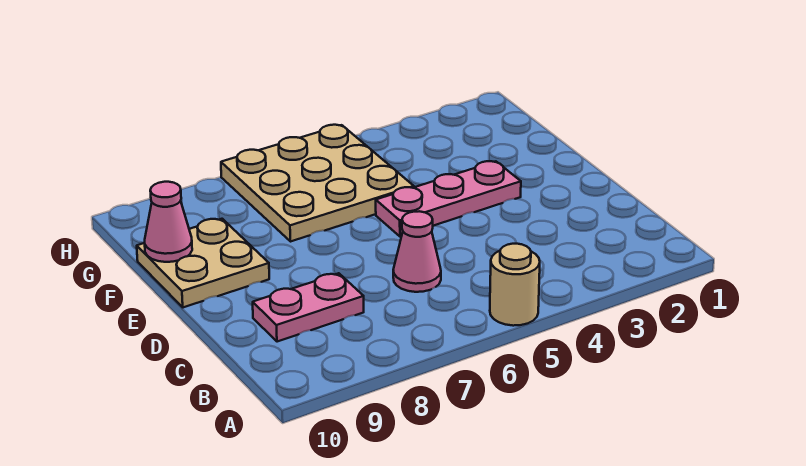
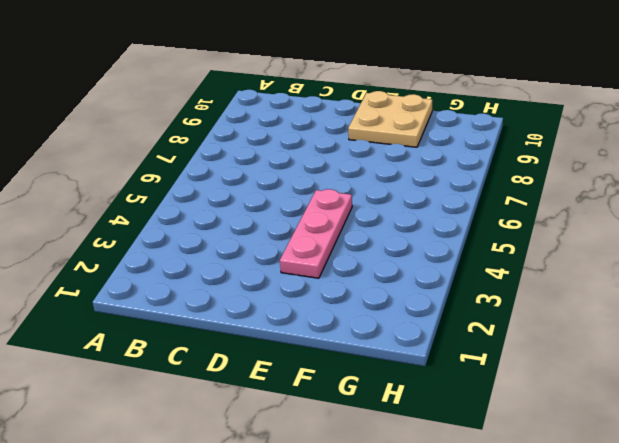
none -> tan round brick A5 level 1
none -> pink cone C6 level 1

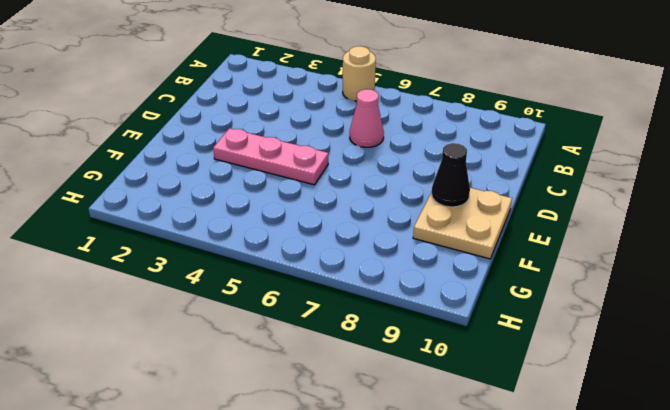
black cone E9 level 2 -> none
none -> pink plate C8:C9 level 1
none -> tan plate F5:H7 level 1

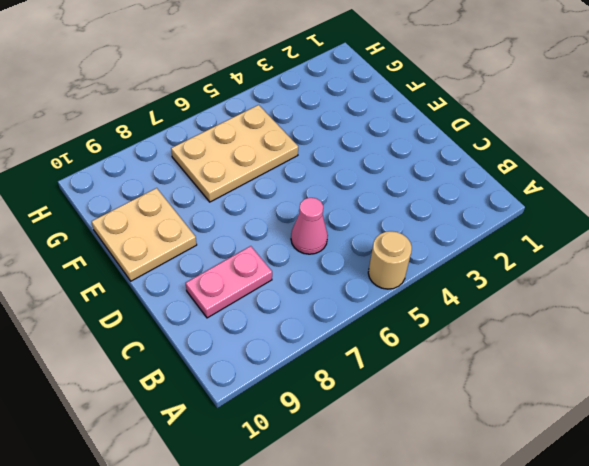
tan plate F5:G7 level 1 -> tan plate F5:H7 level 1
none -> pink plate E3:E5 level 1
none -> pink cone F10 level 2

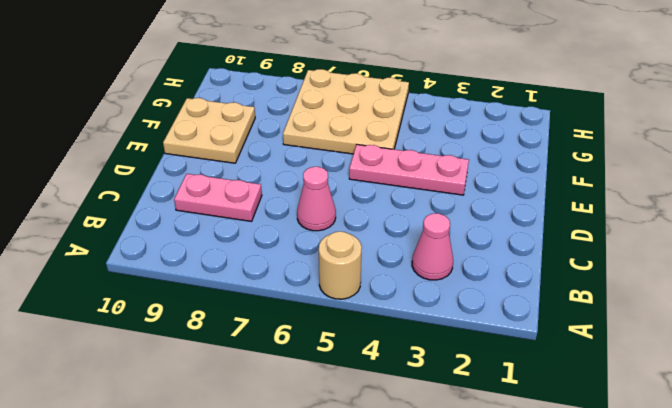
pink cone B3 level 1 -> pink cone F10 level 2

